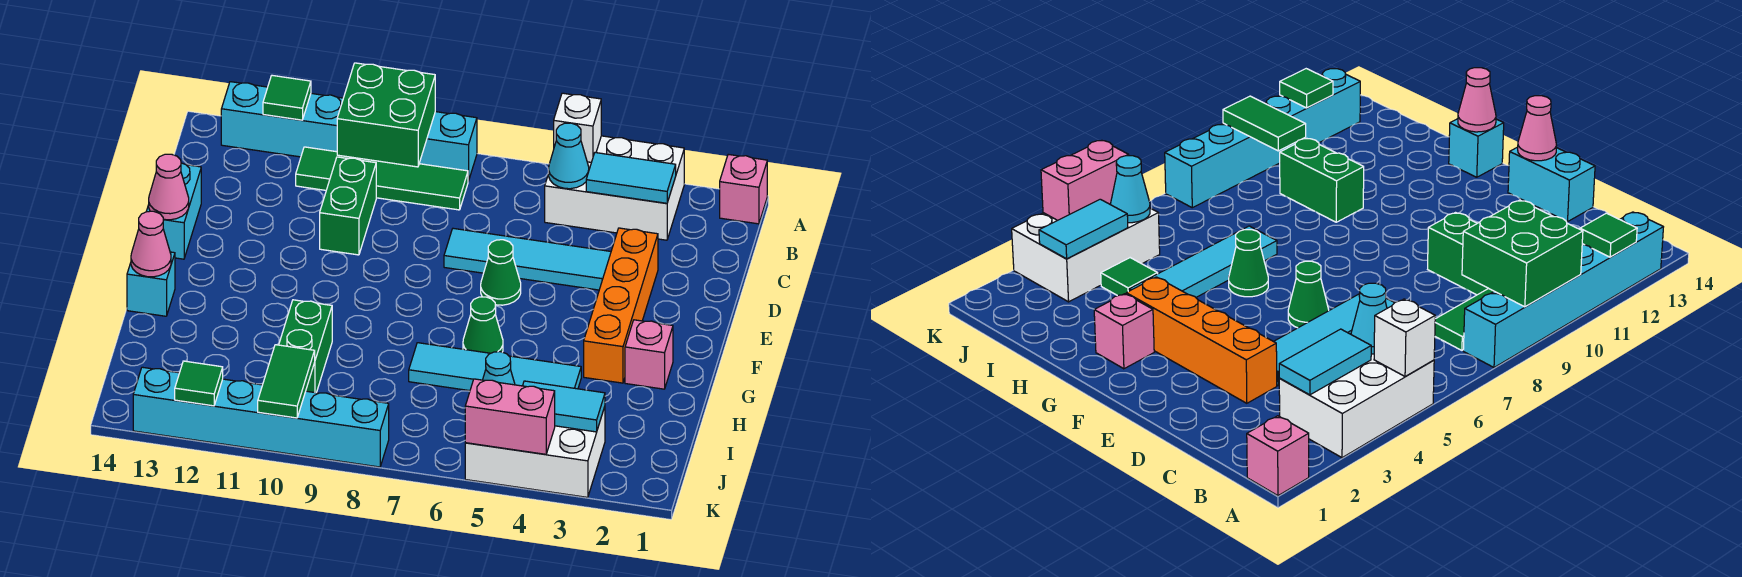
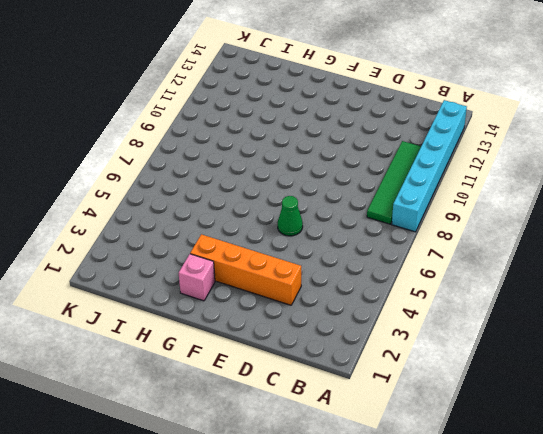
none -> pink brick A1 level 1
none -> white brick A3:B5 level 1
none -> green brick C10:D10 level 1

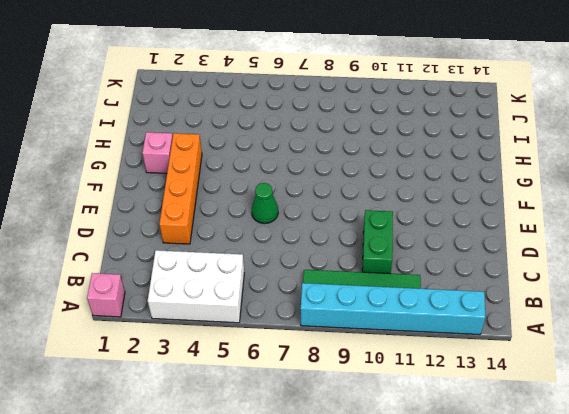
none -> cyan tile D4:D7 level 1
none -> cyan brick D14:E14 level 1
none -> green cone G6 level 1

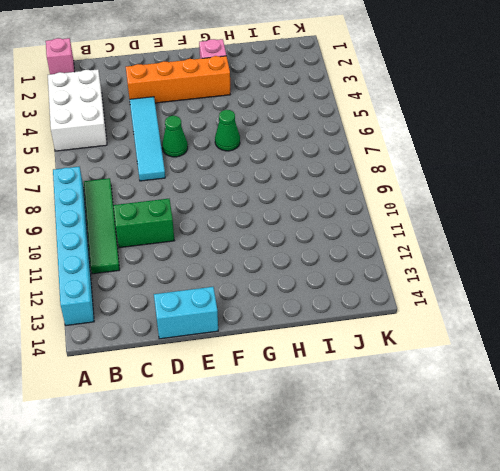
none -> cyan brick G14 level 1
none -> cyan tile H4:H7 level 1
none -> green brick H10:I10 level 1

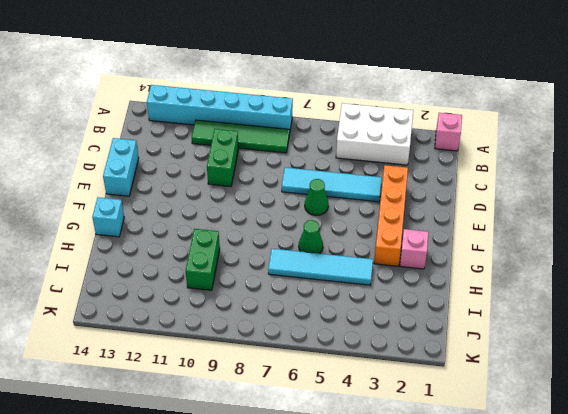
none -> green tile I4 level 1
none -> white brick J3:K5 level 1
none -> cyan brick K8:K13 level 1

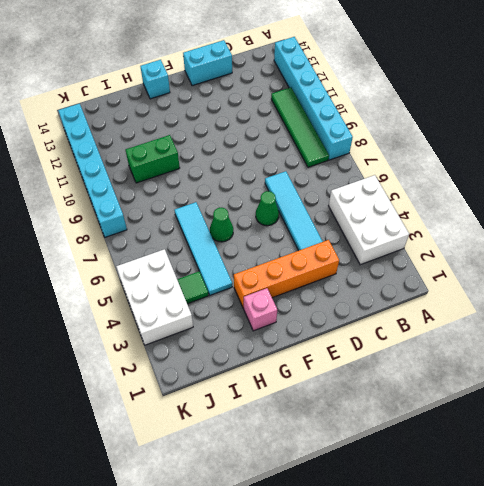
none -> pink brick A1 level 1
none -> green brick C10:D10 level 1
none -> white brick A5 level 2

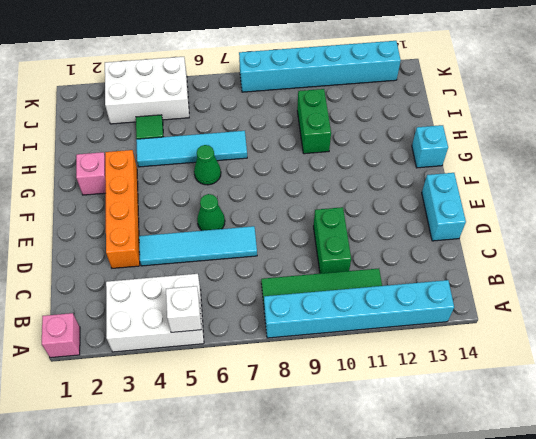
none -> green brick A9:B10 level 2
none -> green tile A12 level 2
none -> cyan tile B3:B4 level 2

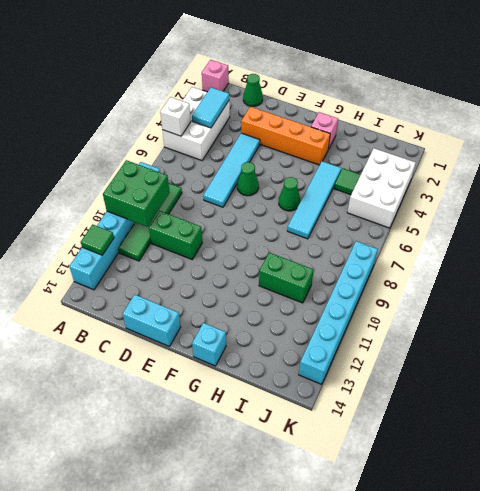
green cone C1 level 1 -> none
none -> cyan cone B5 level 2
none -> pink cone E14 level 2
none -> pink cone G14 level 2

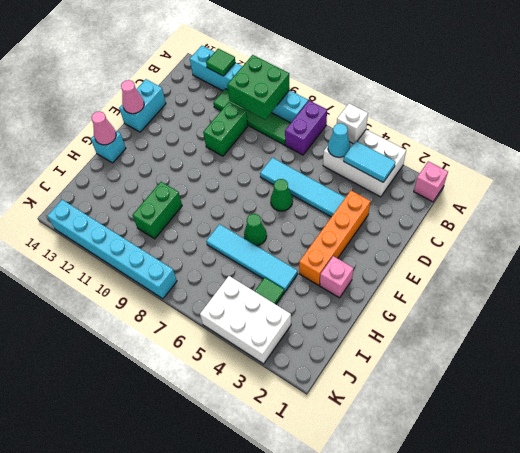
purple brick A7:B7 level 1 -> none
none -> cyan tile J3:J4 level 2
none -> cyan cone J5 level 2
none -> green tile J10:K10 level 2

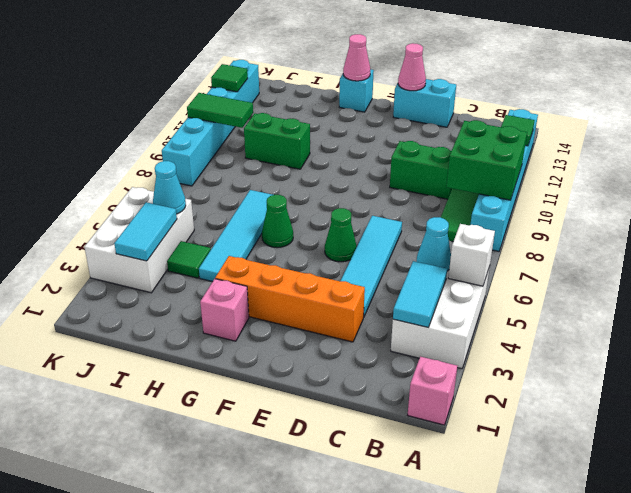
none -> pink brick K4:K5 level 2

